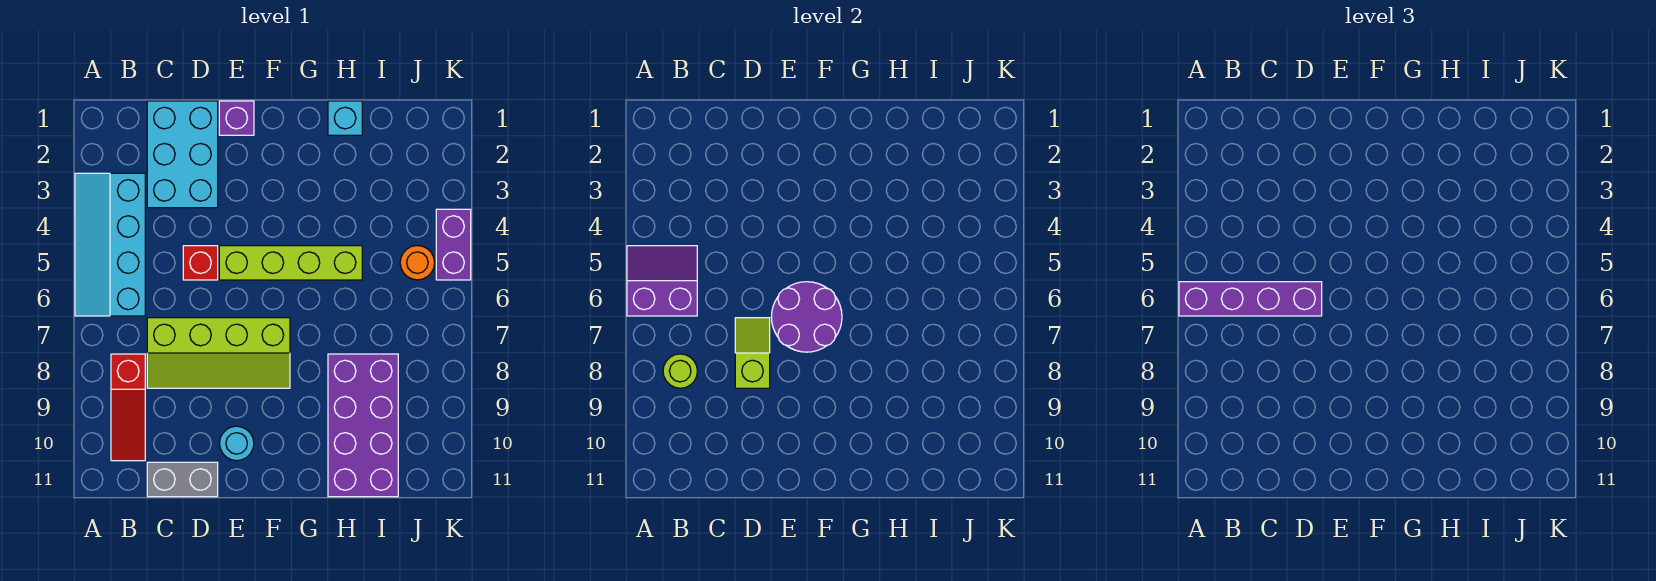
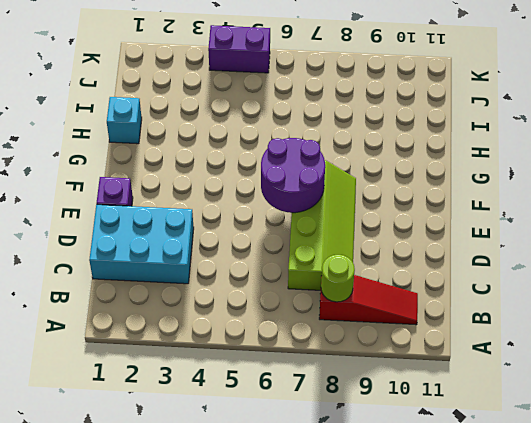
none -> cyan slope A3:B6 level 1 top B
none -> grey brick C11:D11 level 1
none -> red brick D5 level 1

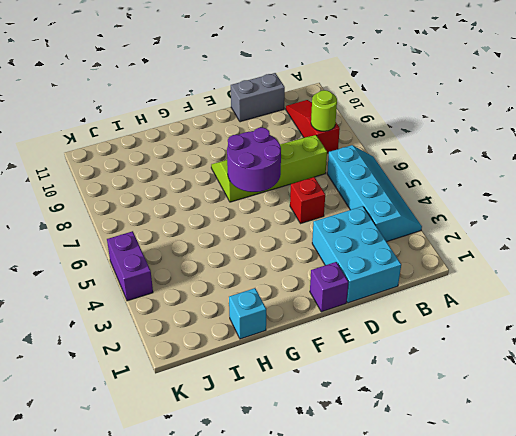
none -> lime brick E5:H5 level 1
none -> cyan round brick E10 level 1
none -> purple brick H8:I11 level 1

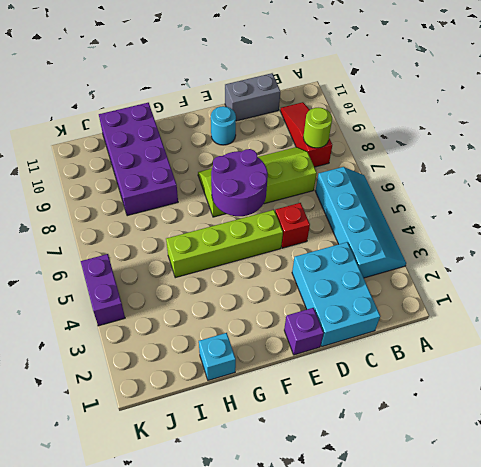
none -> orange round brick J5 level 1
none -> purple slope A5:B6 level 2 top 6
none -> lime slope D7:D8 level 2 top 8

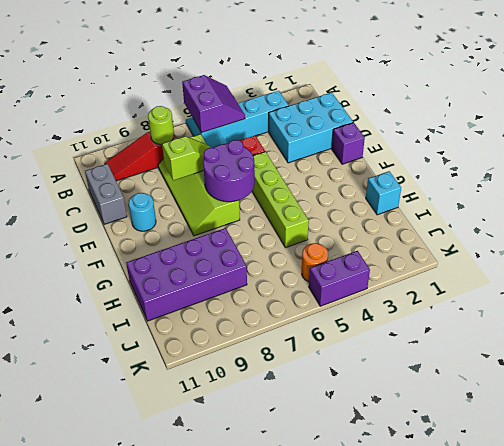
none -> purple brick A6:D6 level 3

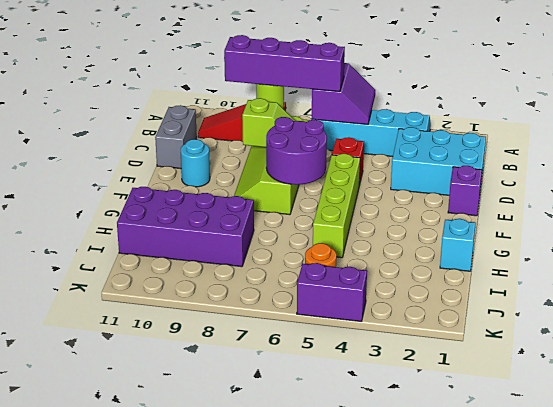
purple brick B6:B9 level 3 -> purple brick A6:D6 level 3

